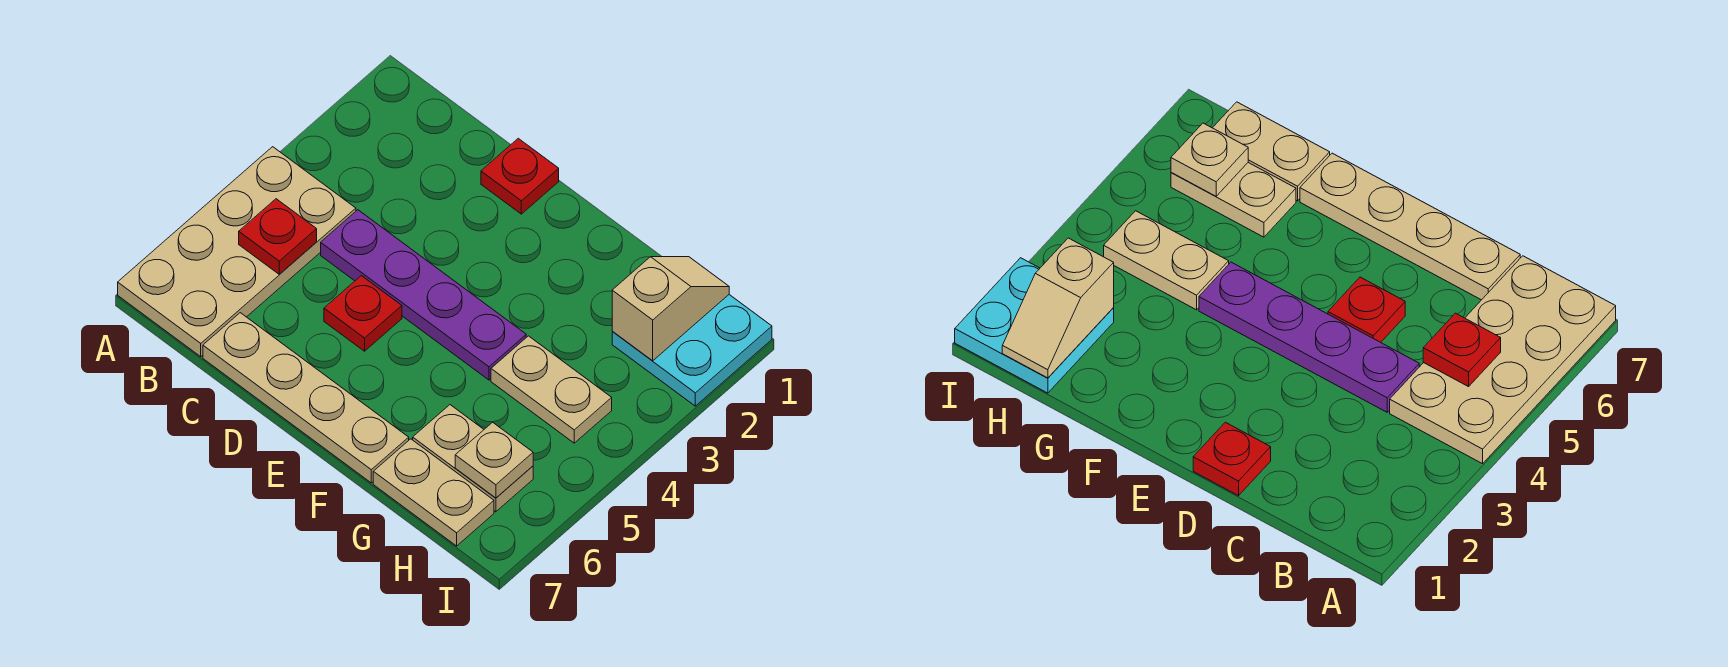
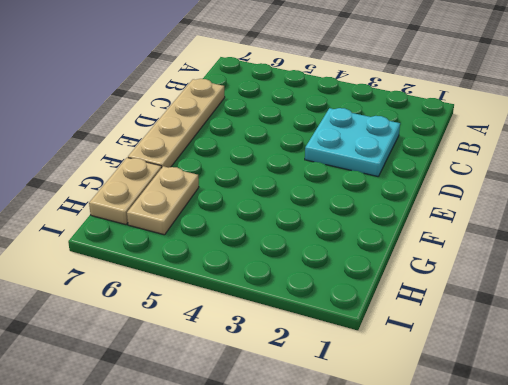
cyan plate C2:D3 level 1 -> cyan plate H1:I2 level 1
none -> tan plate A4:B7 level 1
none -> purple plate C4:F4 level 1
none -> red plate D1 level 1

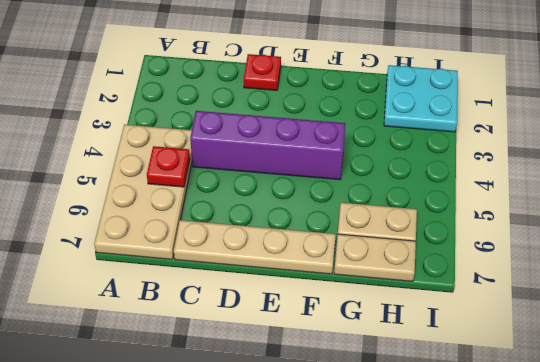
purple brick C4:F4 level 1 -> purple plate C4:F4 level 1
none -> red plate D5 level 1
none -> tan plate G4:H4 level 1
none -> tan slope H1:H2 level 2 top 2

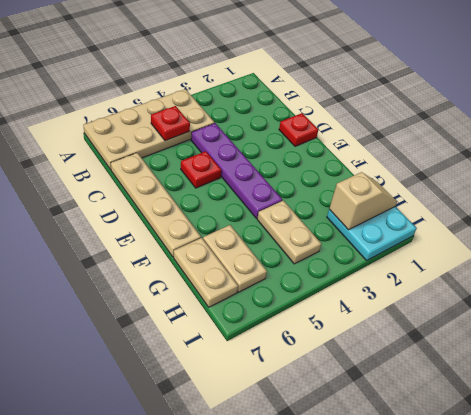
none -> tan plate H6 level 2

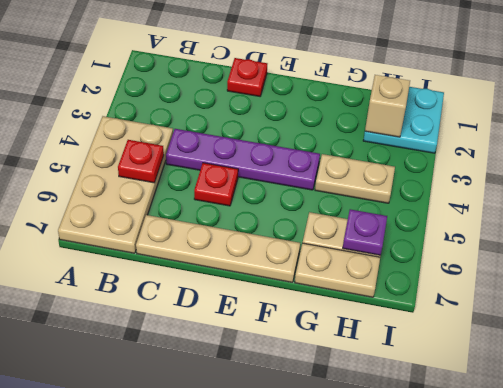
purple plate H6 level 2 -> tan plate H6 level 2

